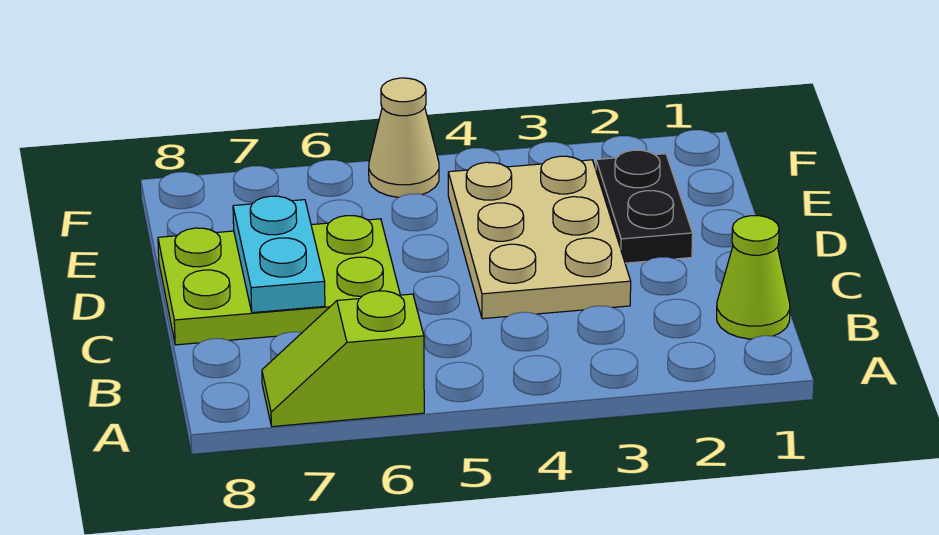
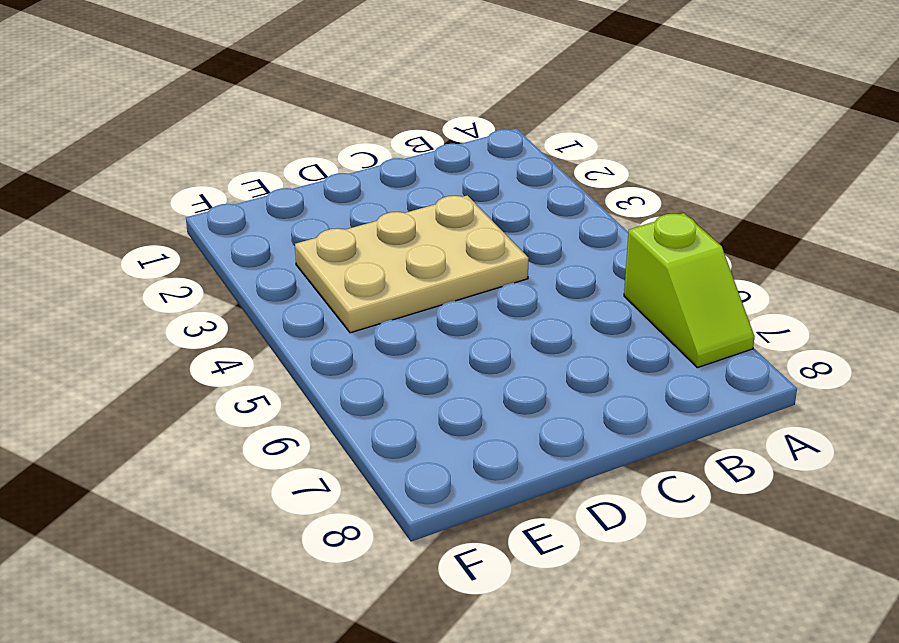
none -> lime cone B1 level 1
none -> lime plate C6:D8 level 1

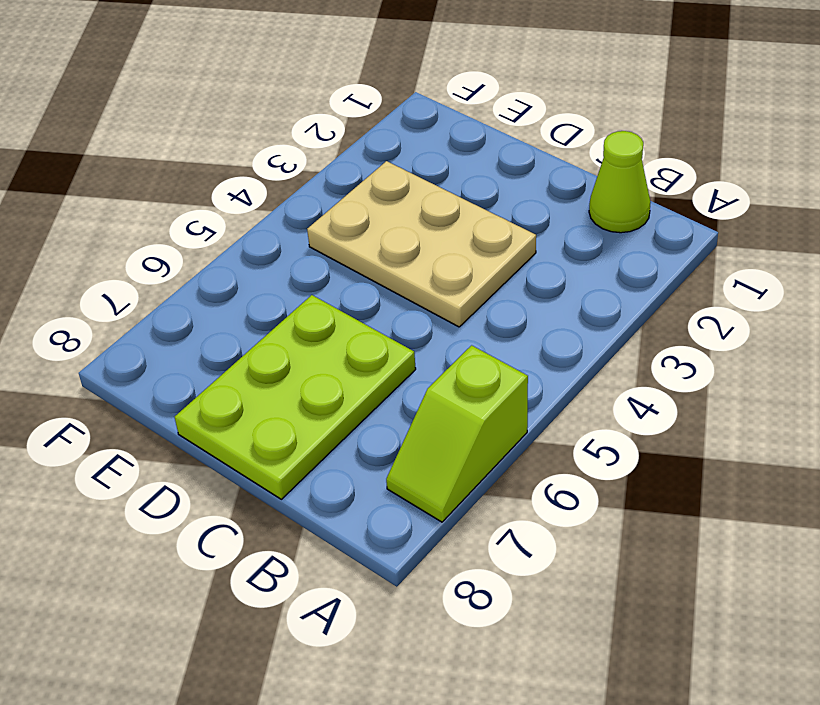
none -> black plate D2:E2 level 1
none -> tan cone F5 level 1

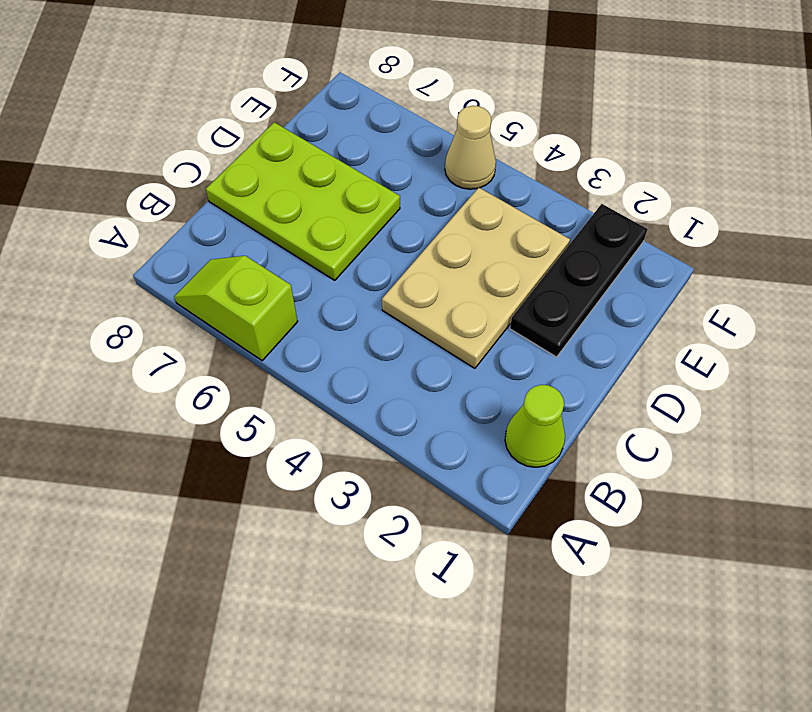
black plate D2:F2 level 1 -> black plate D2:E2 level 1
none -> cyan plate C7:D7 level 2

